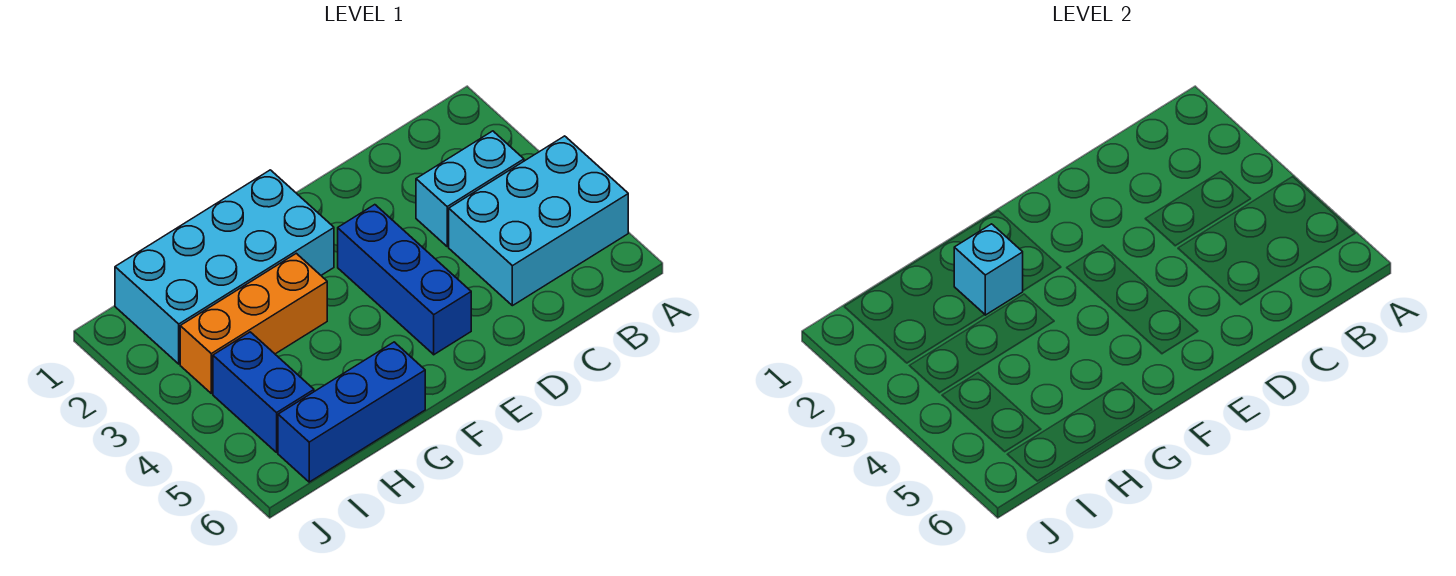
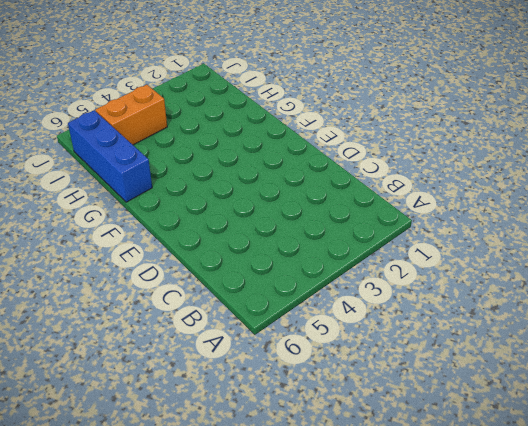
orange brick I4:I5 level 1 -> blue brick I4:I5 level 1
none -> cyan brick A4:C5 level 1
none -> cyan brick B3:C3 level 1

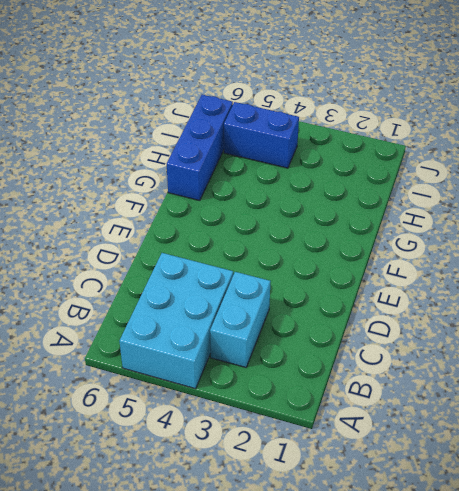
none -> blue brick E3:E5 level 1
none -> cyan brick F1:I2 level 1

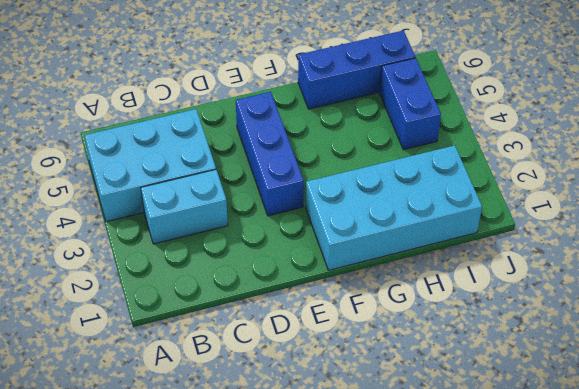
none -> orange brick G3:I3 level 1
none -> cyan brick G2 level 2

